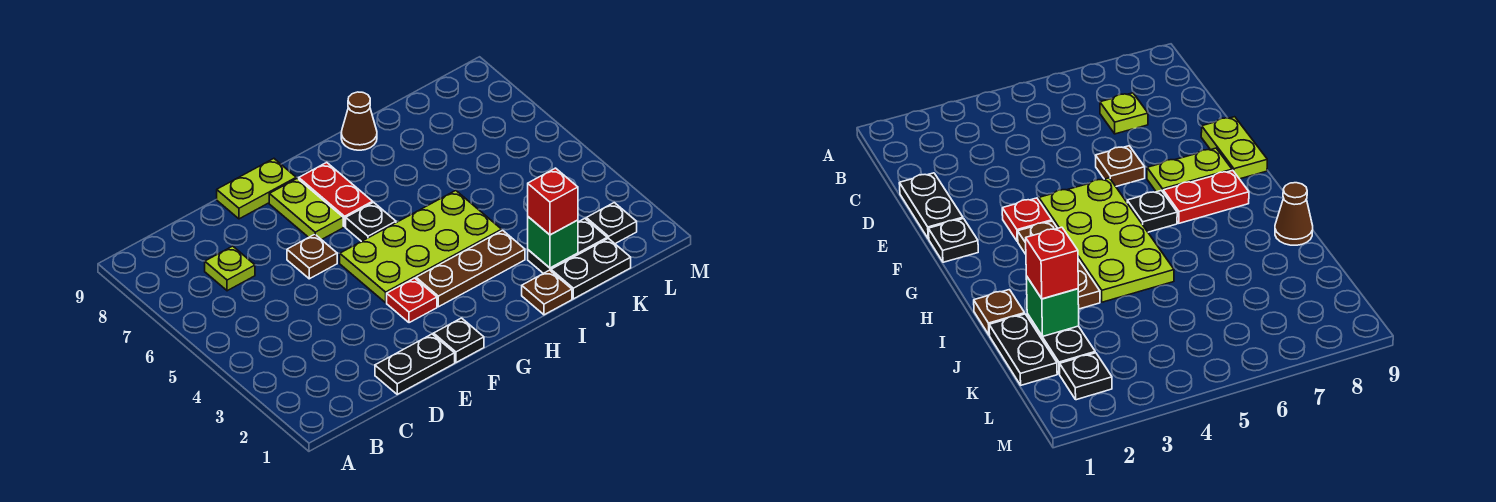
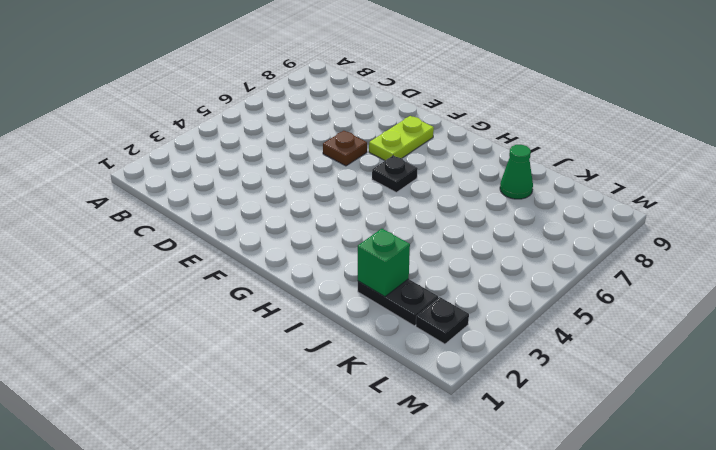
green cone J8 level 1 -> none
none -> lime plate C7 level 1
none -> black plate D1:E1 level 1
none -> lime plate E9:F9 level 1

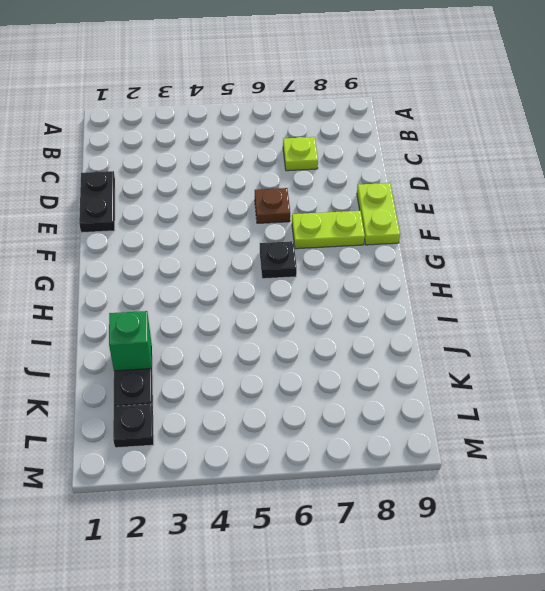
none -> black plate F1 level 1
none -> red plate F3 level 1
none -> lime plate F4:I5 level 1

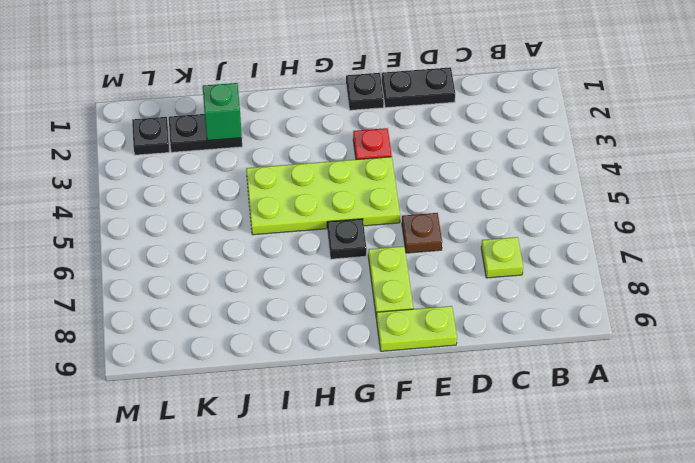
none -> brown plate G3:I3 level 1
none -> red plate G7:G8 level 1
none -> brown plate I1 level 1

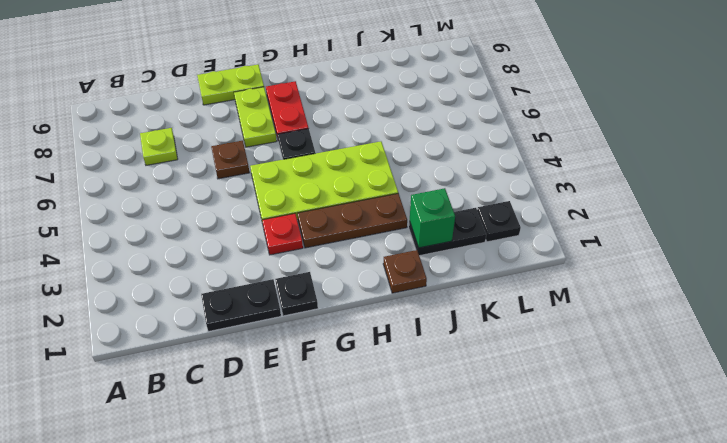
none -> brown cone I9 level 1
none -> black plate J1:K1 level 1
none -> red brick J2 level 3

